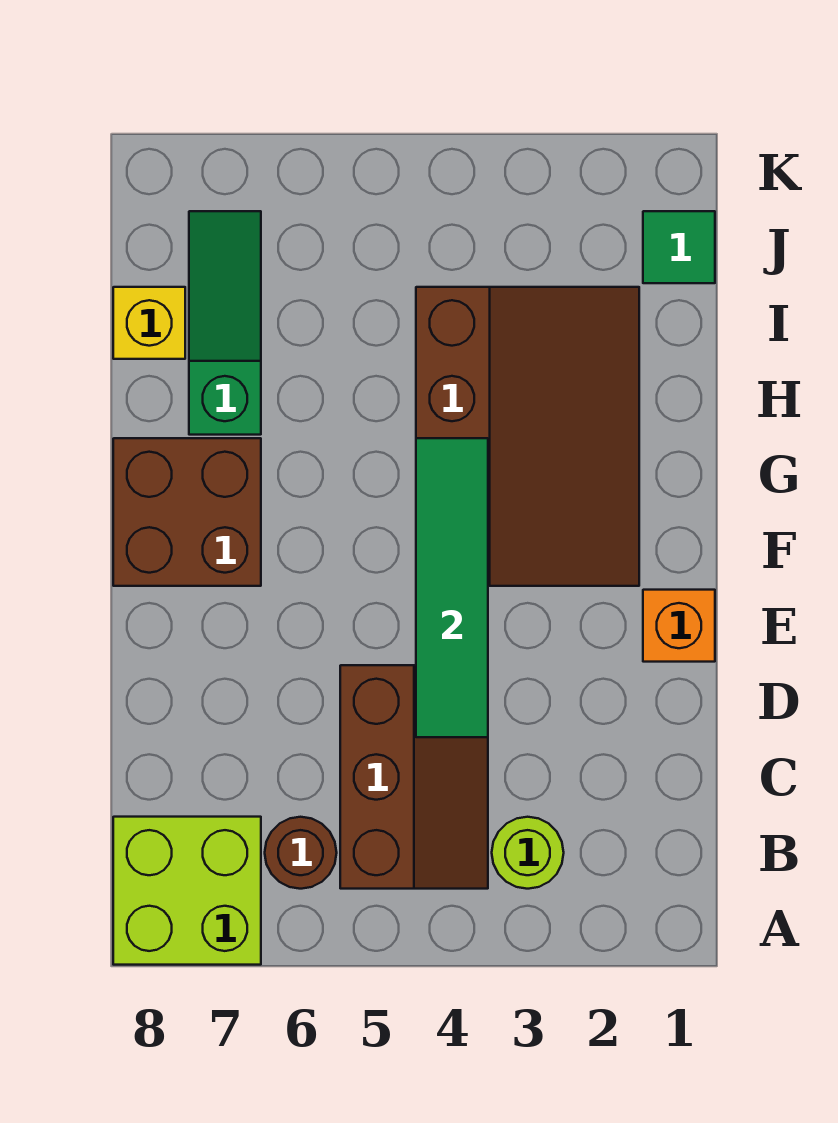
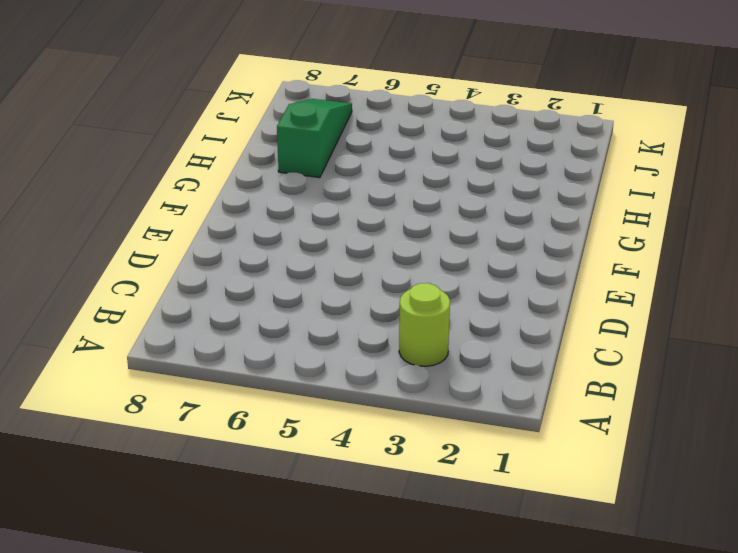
none -> lime brick A7:B8 level 1
none -> brown slope B4:D5 level 1 top 5

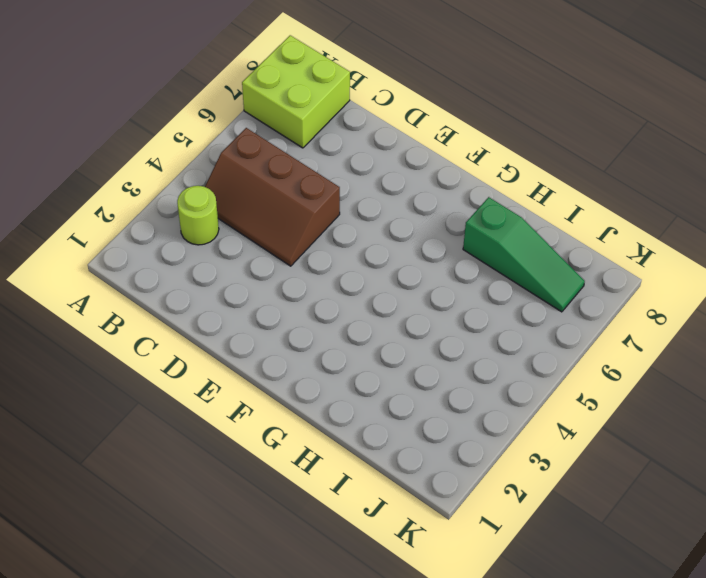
none -> brown round brick B6 level 1
none -> orange brick E1 level 1

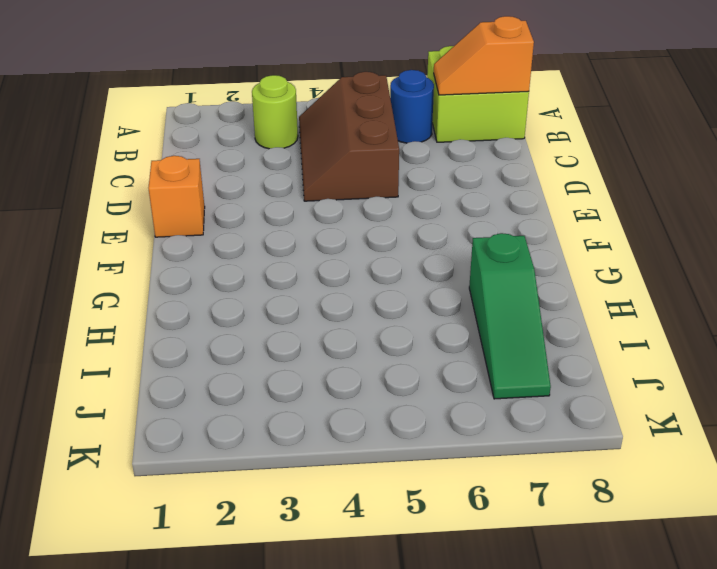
blue round brick B6 level 1 -> brown round brick B6 level 1
orange slope B7:B8 level 2 top 8 -> none
none -> brown slope F2:I4 level 1 top 4
none -> brown brick F7:G8 level 1

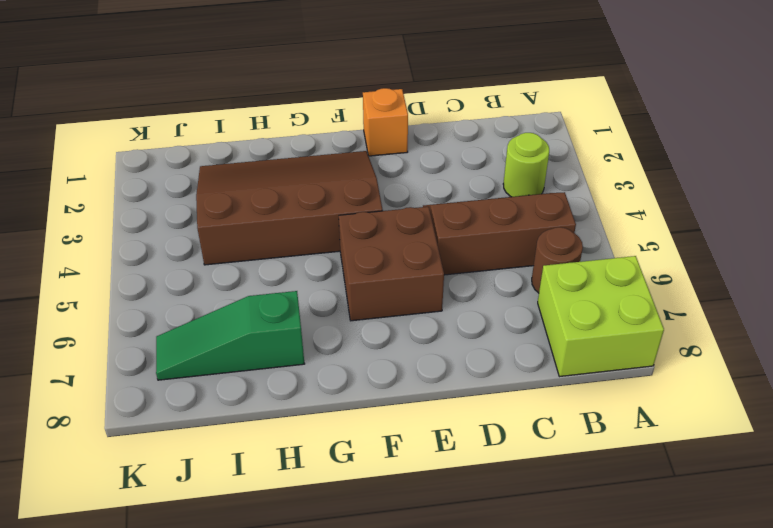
brown brick E5:F6 level 1 -> brown brick F7:G8 level 1
none -> yellow brick I8 level 1
none -> green tile J1 level 1

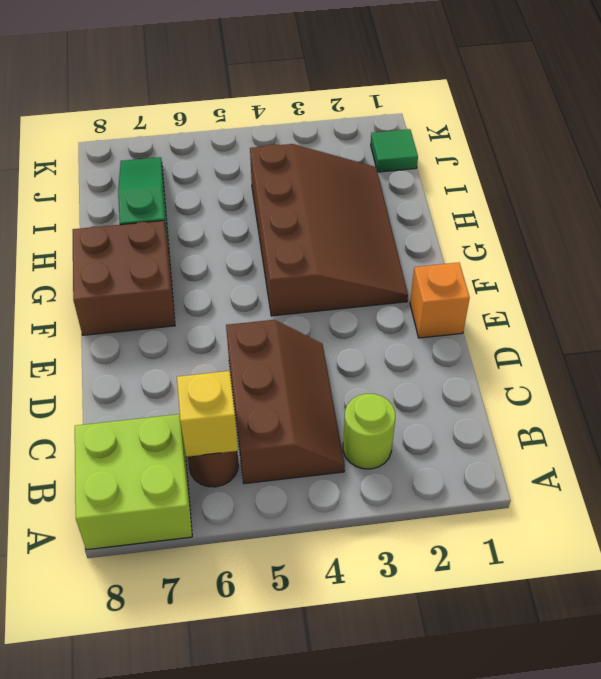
yellow brick B6 level 2 -> yellow brick I8 level 1
none -> green tile D4:G4 level 2

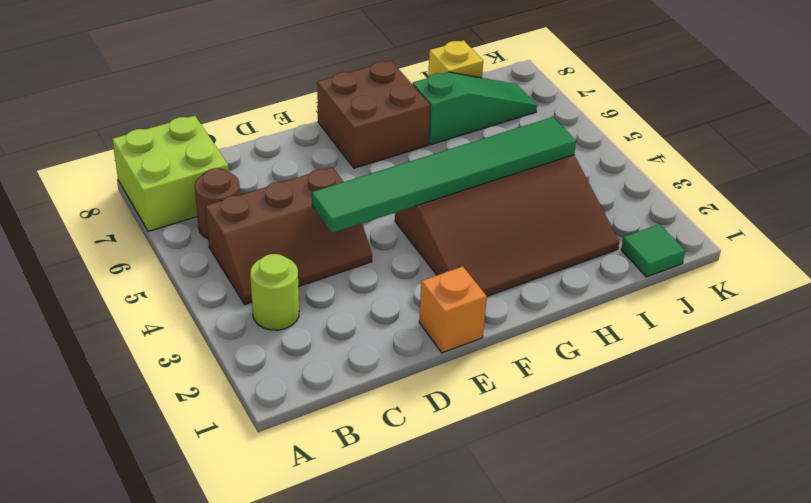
green tile D4:I4 level 2 -> green tile D4:G4 level 2

